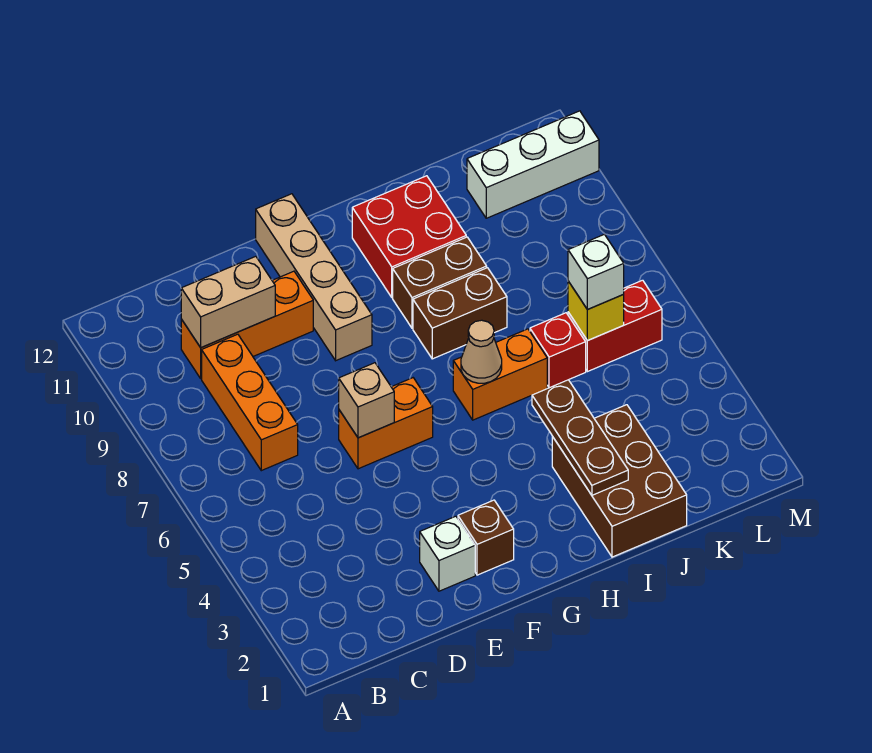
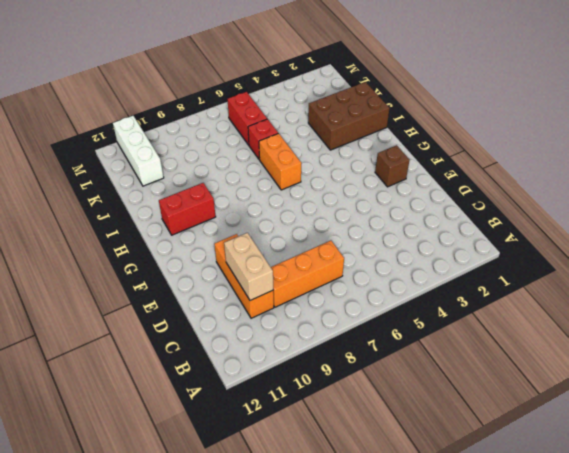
red brick H10:H11 level 1 -> red brick H10:I11 level 1
none -> white brick E2 level 1
none -> orange brick E6:F6 level 1
none -> tan brick F9:F12 level 1

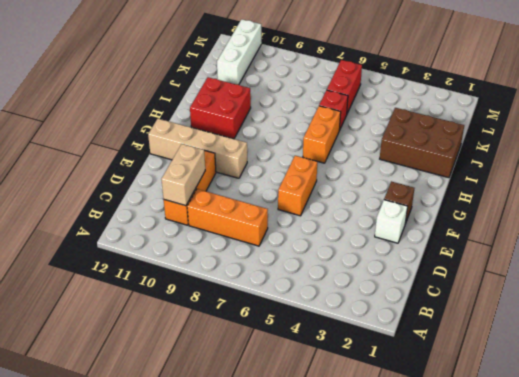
none -> brown brick H8:I8 level 1
none -> brown brick H9:I9 level 1
none -> tan brick E6 level 2

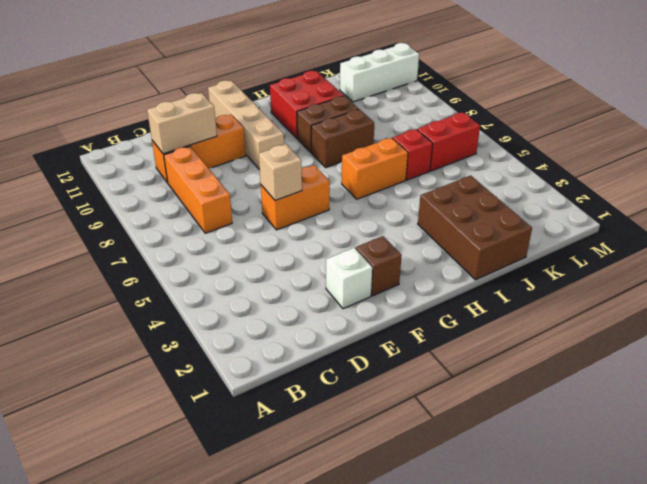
none -> tan cone H6 level 2
none -> brown plate I2:I4 level 2
none -> yellow brick K6 level 2

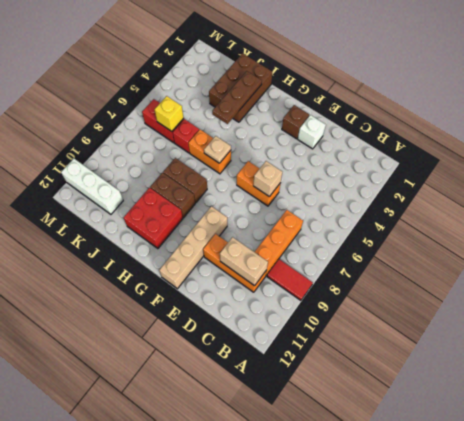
red tile A9:B9 level 1 -> none
tan plate H6 level 2 -> tan cone H6 level 2
none -> white brick K6 level 3

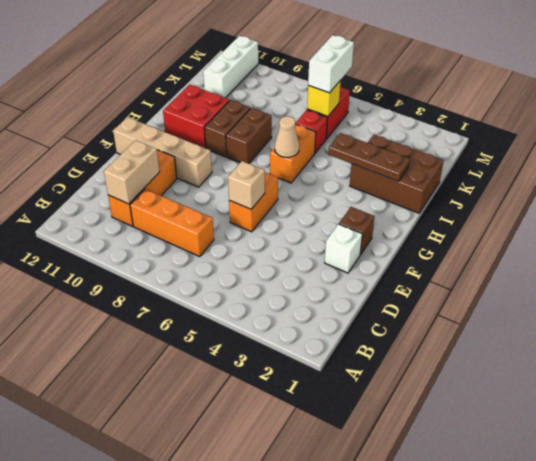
white brick K6:L6 level 3 -> white brick K6 level 3

